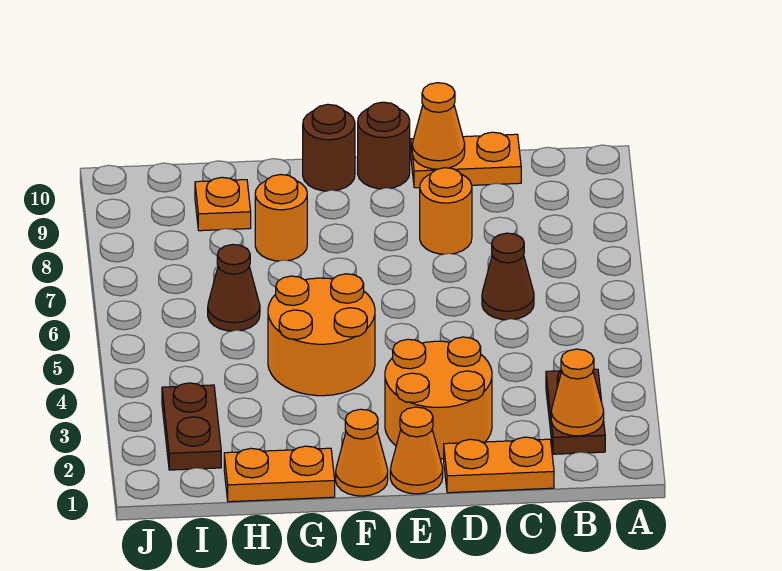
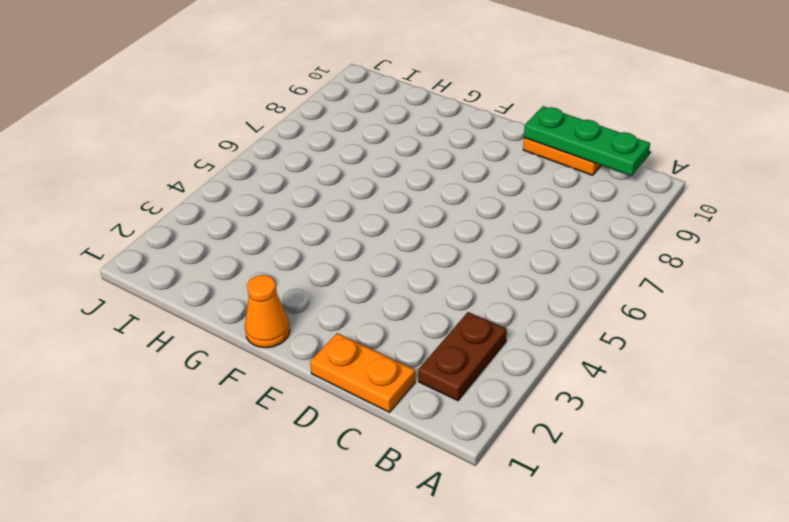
green plate B10:D10 level 2 -> orange cone D10 level 2
none -> brown cone C6 level 1
none -> orange round brick D2:E3 level 1
none -> orange round brick D8 level 1

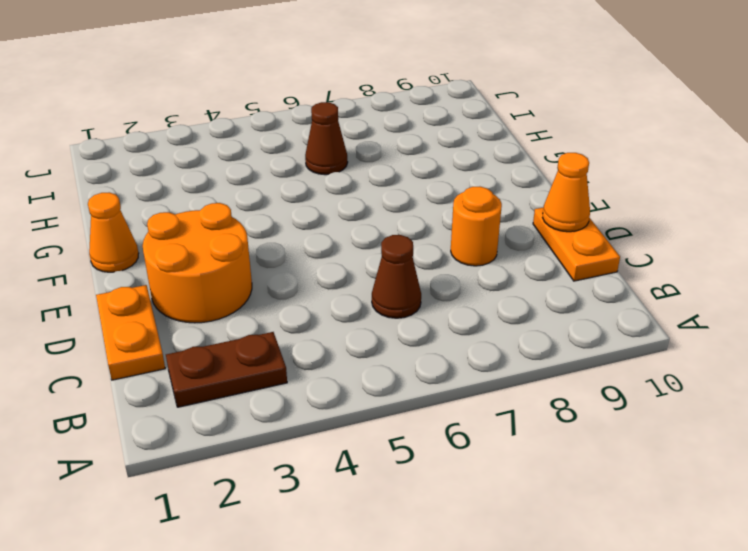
none -> orange cone E1 level 1
none -> brown round brick E10 level 1
none -> orange round brick F4:G5 level 1

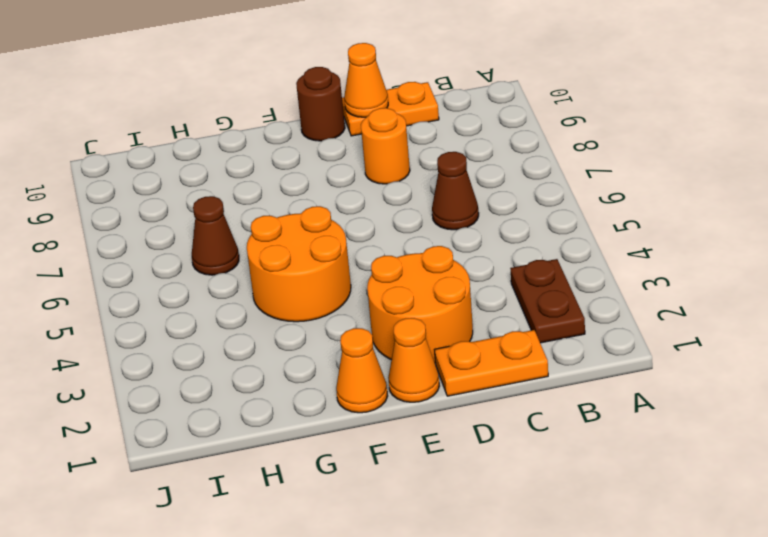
none -> brown round brick F10 level 1
none -> orange plate G1:H1 level 1
none -> orange round brick G8 level 1

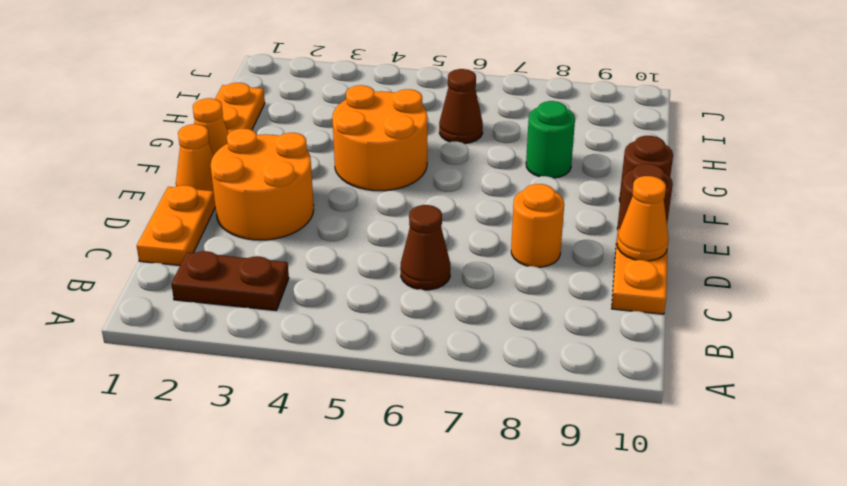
green round brick G8 level 1 -> orange round brick G8 level 1
none -> orange plate H9 level 1
none -> brown plate I2:I3 level 1
none -> orange cone B2 level 2

